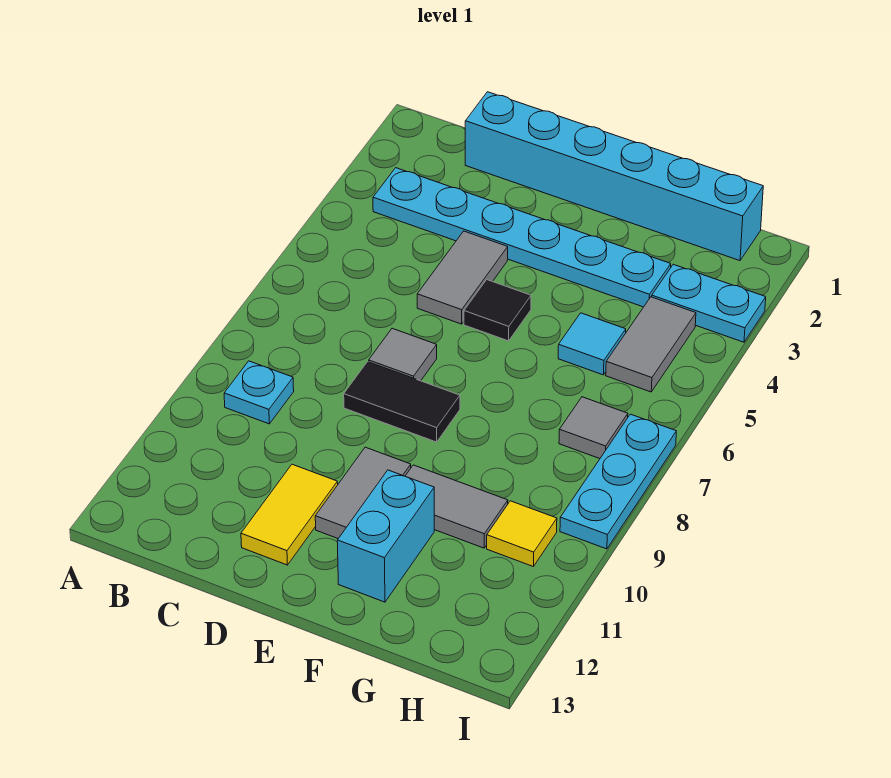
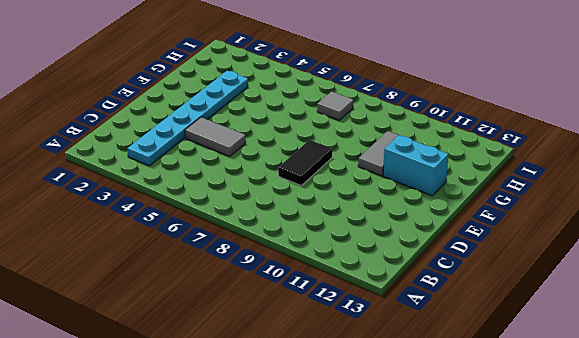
none -> cyan plate B9 level 1
none -> cyan brick C1:H1 level 1
none -> grey tile D7 level 1

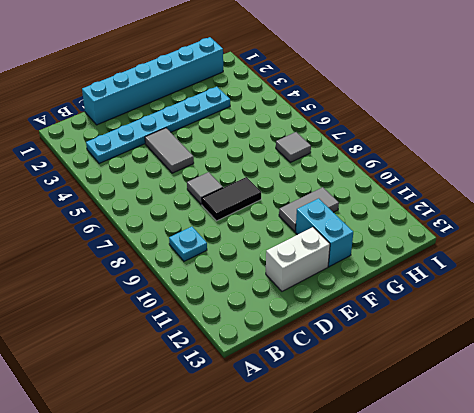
white brick D12:E12 level 1 -> yellow tile D11:D12 level 1
none -> black tile E5 level 1
none -> grey tile E10:E11 level 1
none -> cyan tile G5 level 1

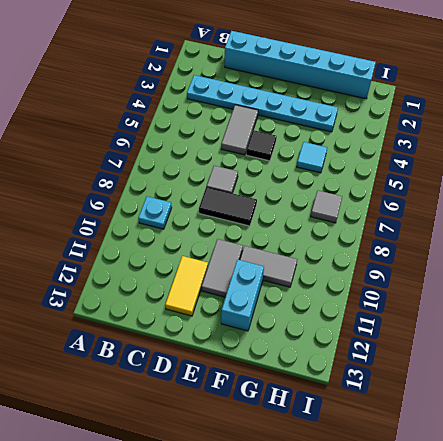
none -> cyan plate H3:I3 level 1
none -> grey tile H4:H5 level 1
none -> yellow tile H10 level 1

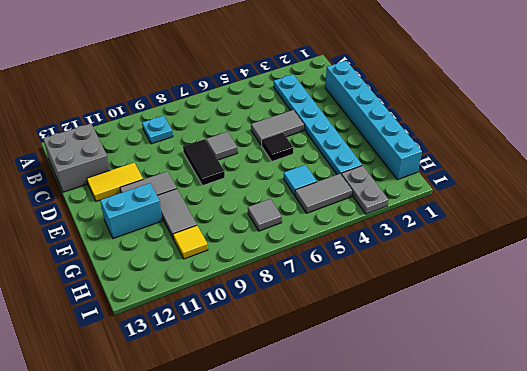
grey brick B12:C13 level 1 -> none
grey plate H3:I3 level 1 -> cyan plate H3:I3 level 1
none -> cyan plate I7:I9 level 1

